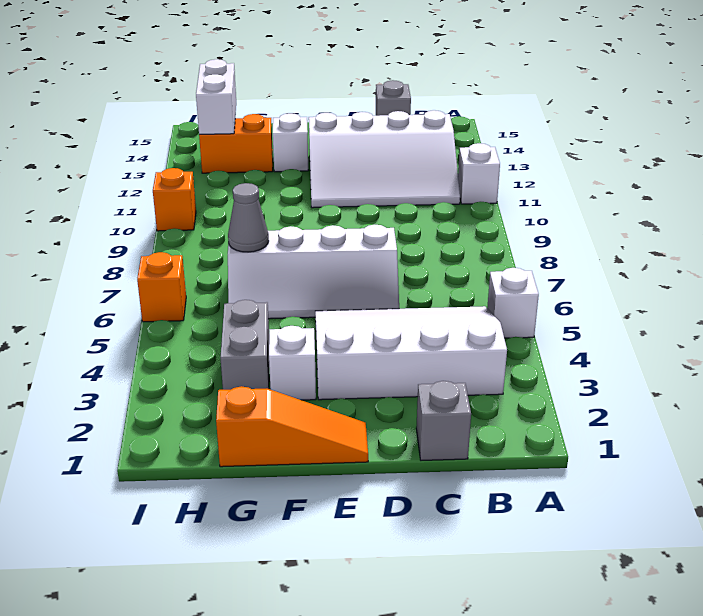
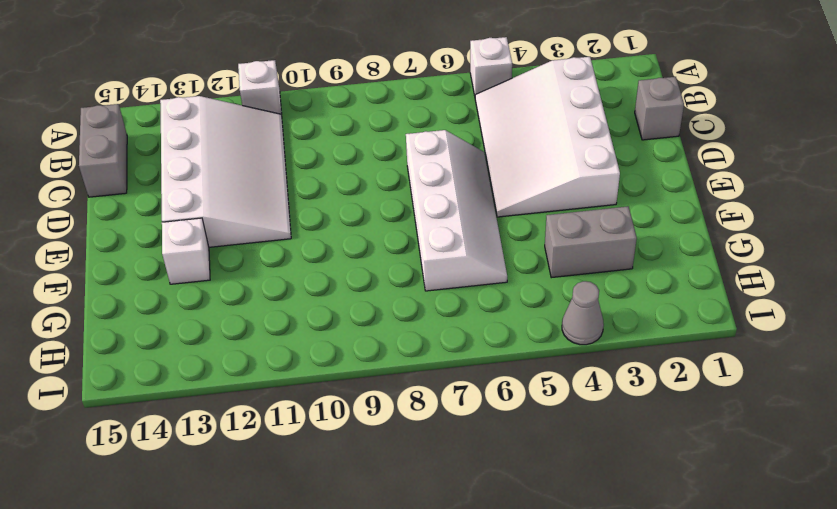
grey brick B15:C15 level 1 -> grey brick C15 level 1
grey cone I4 level 1 -> grey cone G7 level 2
none -> orange slope E1:G1 level 1 top G
none -> white brick F3 level 1
none -> orange brick G13:H13 level 1

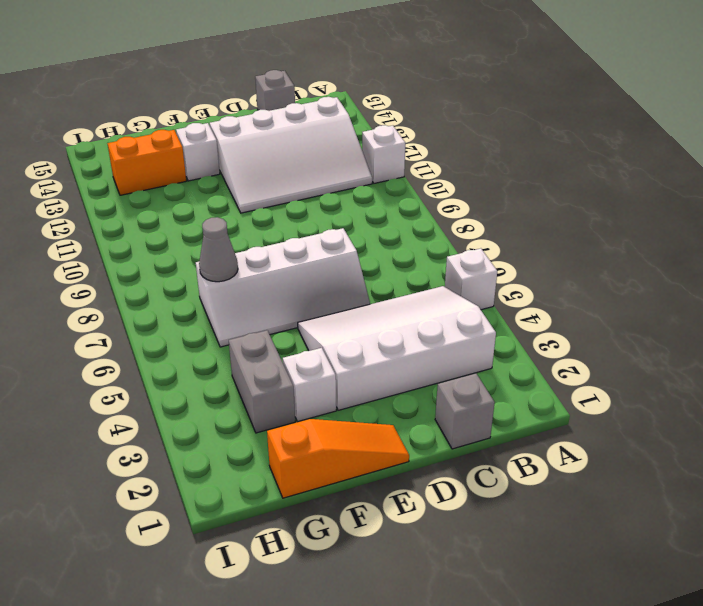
none -> orange brick I6 level 1
none -> orange brick I10 level 1
none -> white brick H13:H14 level 2

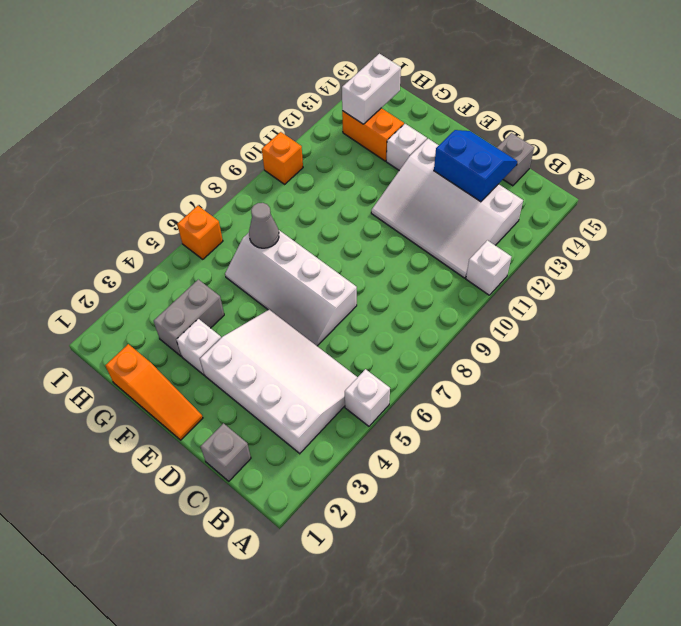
blue slope C13:D14 level 2 top 13 -> none

